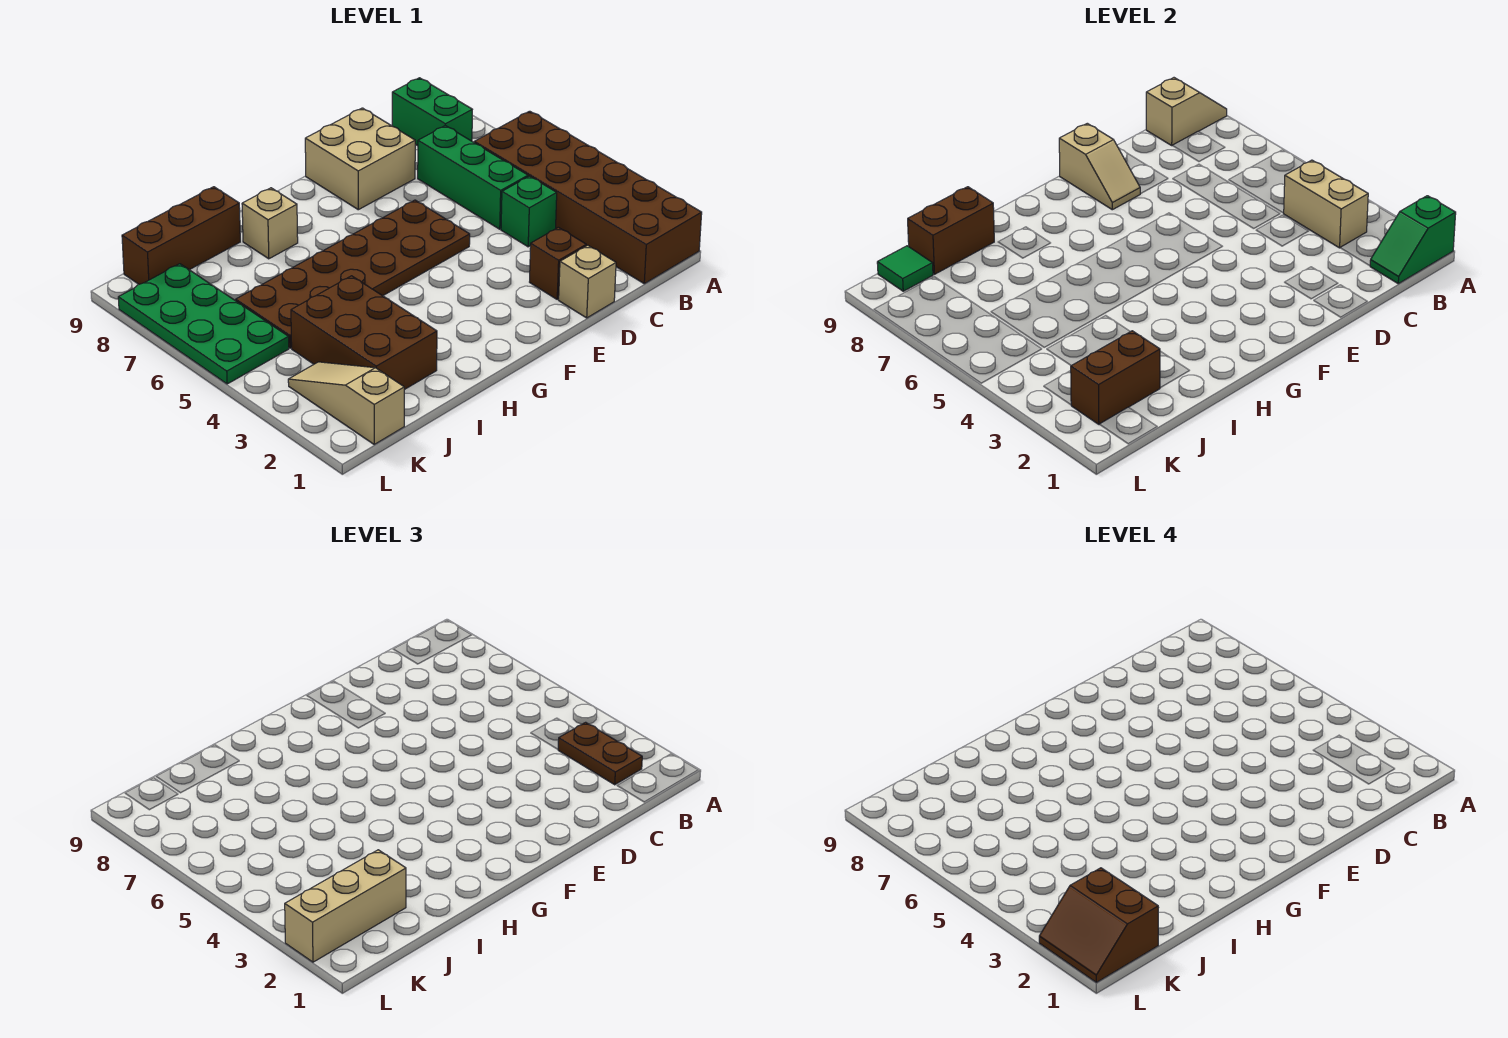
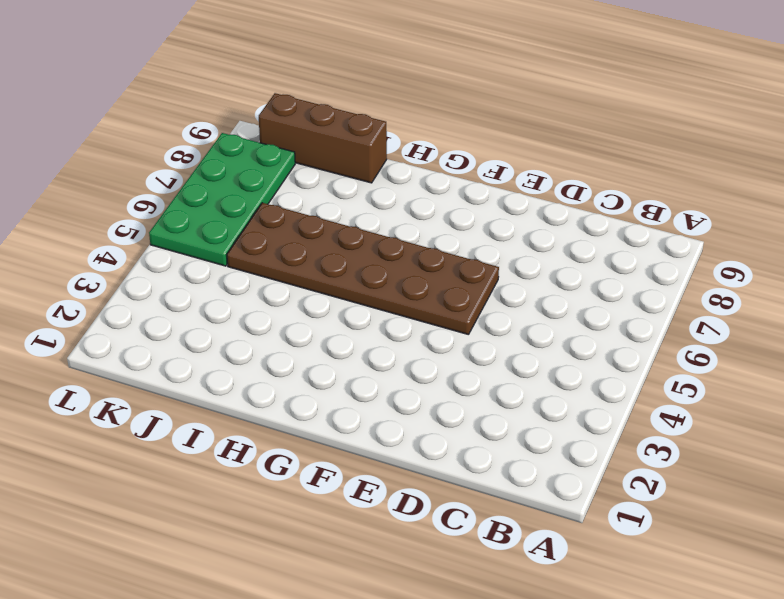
none -> brown brick A1:B6 level 1
none -> green brick B8:B9 level 1
none -> green brick C4 level 1

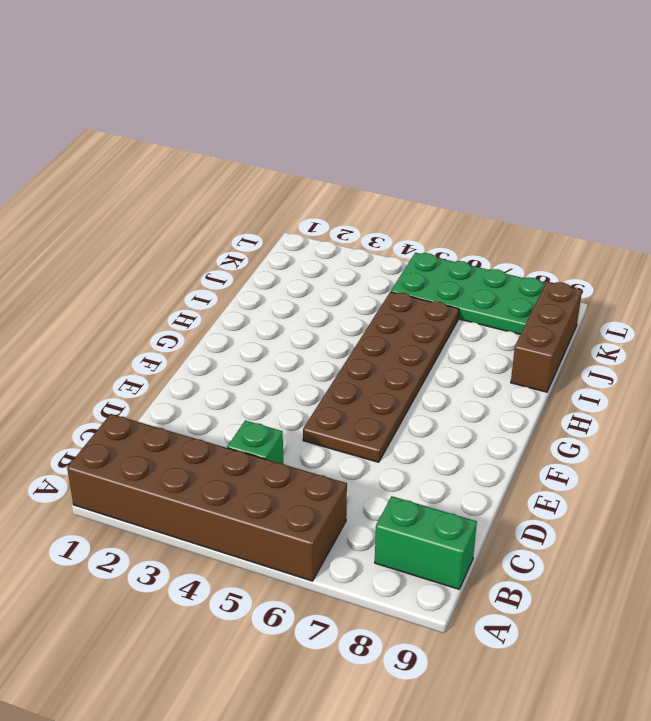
none -> green brick C5:C7 level 1
none -> tan brick D1 level 1
none -> brown brick D2 level 1

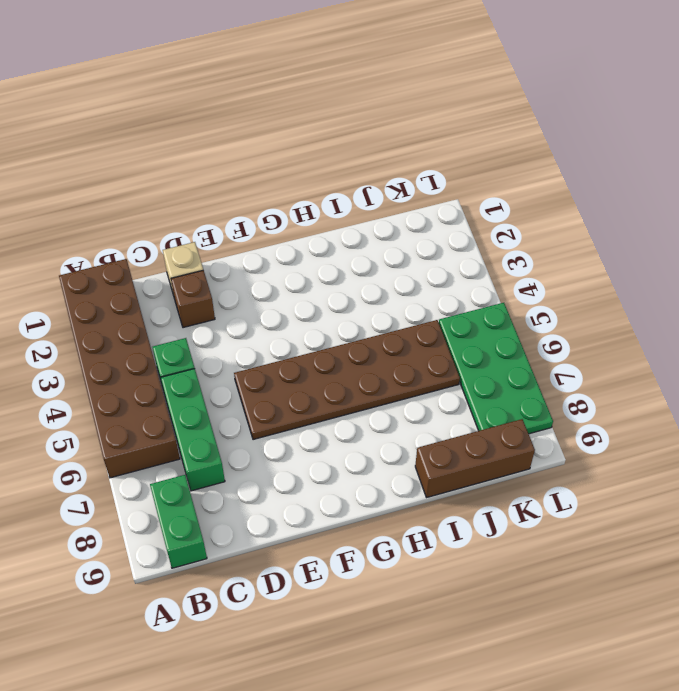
none -> tan brick D8:E9 level 1
none -> tan brick H8 level 1
none -> brown brick I2:J4 level 1

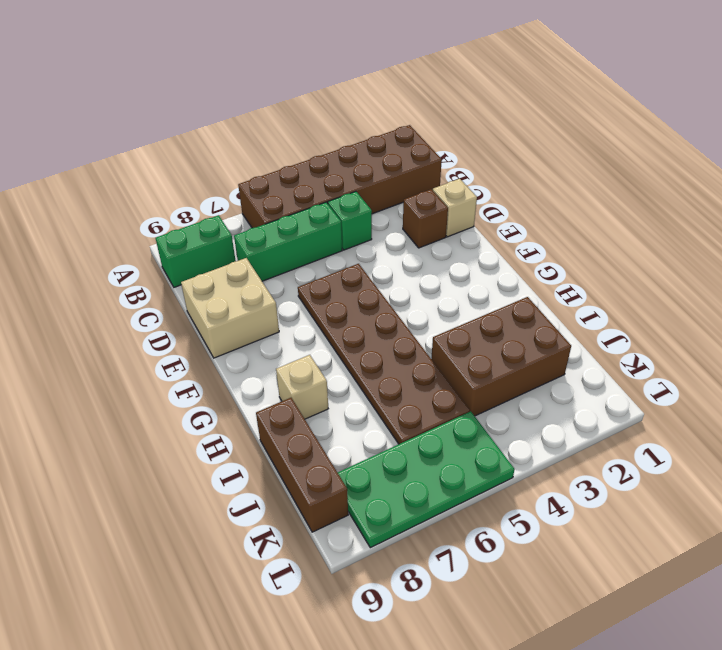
none -> tan slope K1:K3 level 1 top 1
none -> green slope A1:B1 level 2 top A
none -> tan slope A9:B9 level 2 top B

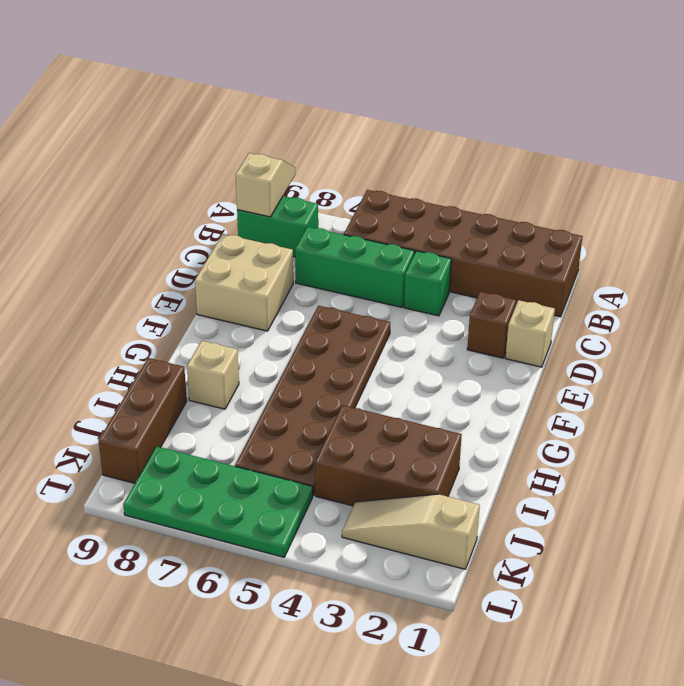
none -> green slope A1:B1 level 2 top A
none -> tan brick B3:B4 level 2
none -> tan slope E8:E9 level 2 top 9

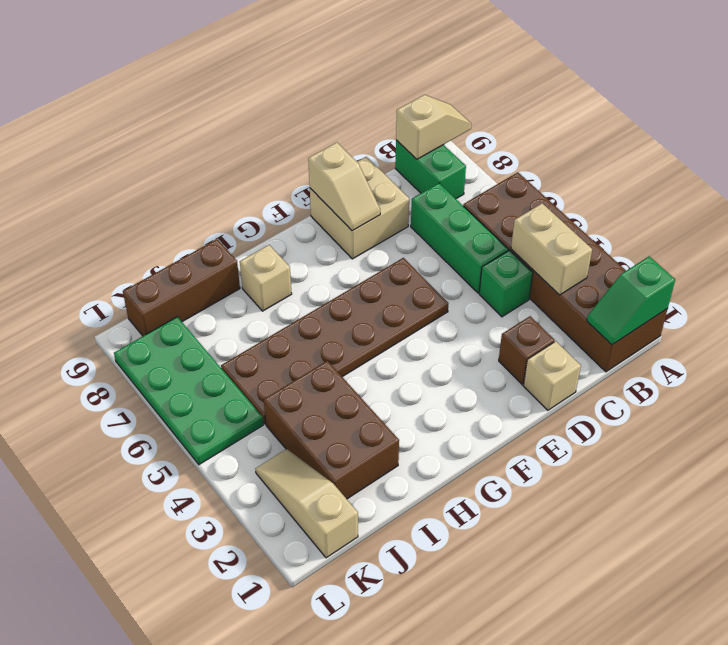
none -> brown brick I9:J9 level 2
none -> brown brick J2:K2 level 2
none -> green tile K9 level 2

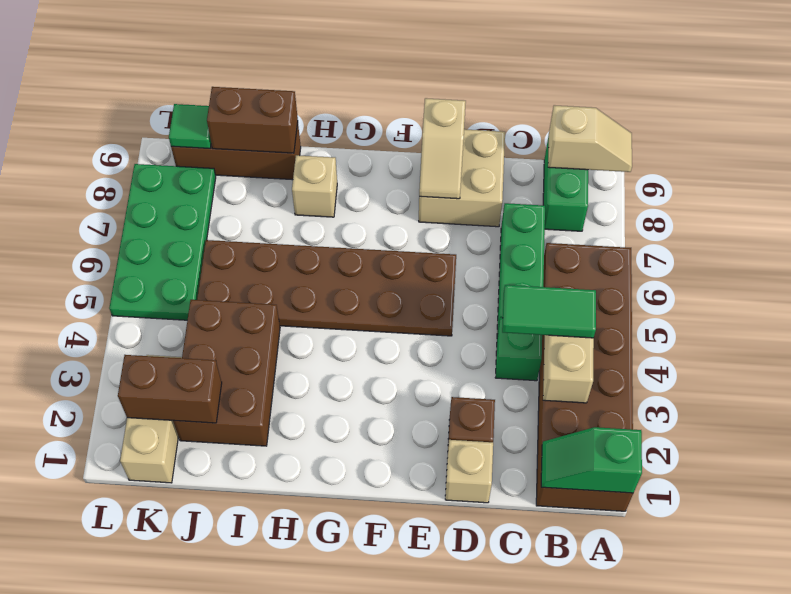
green tile B4:C4 level 3 -> none
none -> brown plate B2:B3 level 3
none -> tan brick J2:L2 level 3
none -> brown slope K1:L2 level 4 top K

